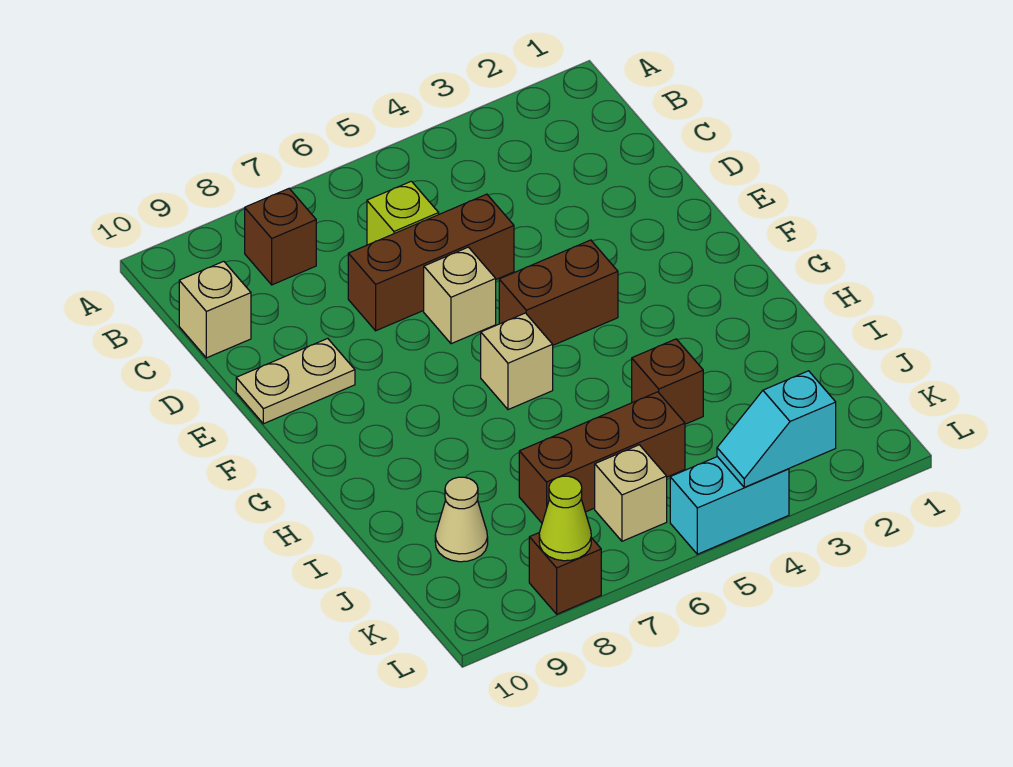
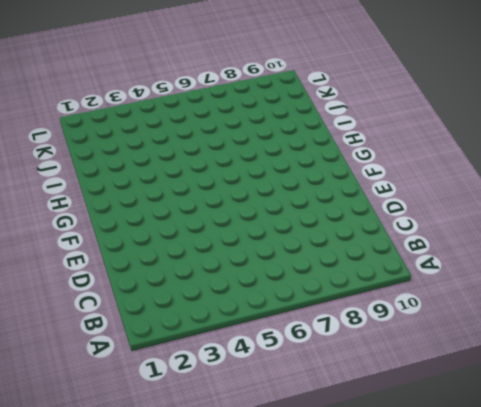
none -> brown brick B8 level 1
none -> lime brick C6 level 1
none -> tan brick C10 level 1

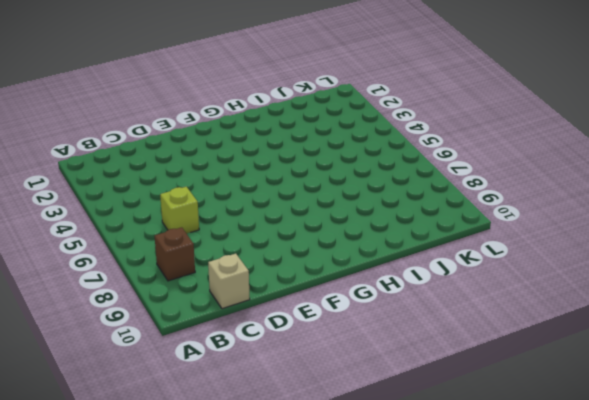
none -> brown brick D5:D7 level 1
none -> tan brick E6 level 1
none -> tan plate E9:E10 level 1

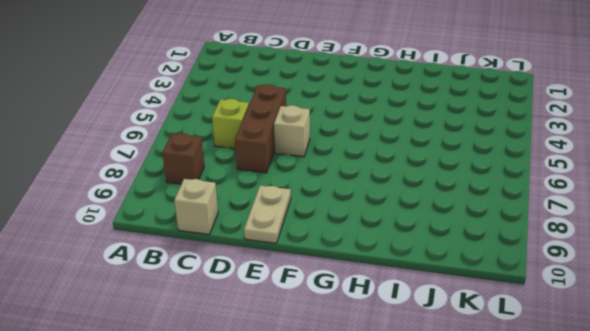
none -> brown brick F4:F5 level 1
none -> tan brick G6 level 1
none -> brown brick I4 level 1

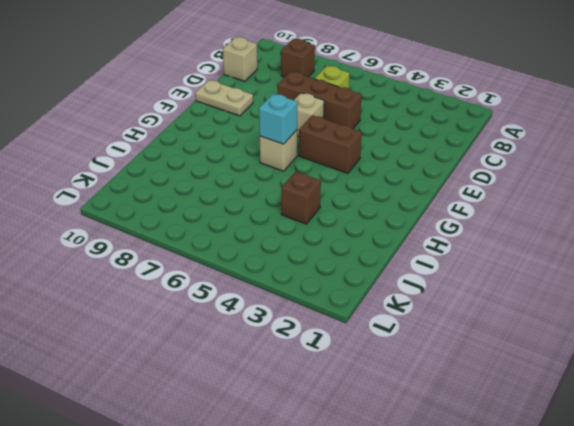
cyan brick G6 level 2 -> none
none -> brown brick J5:J7 level 1
none -> tan cone J9 level 1
none -> tan brick K6 level 1

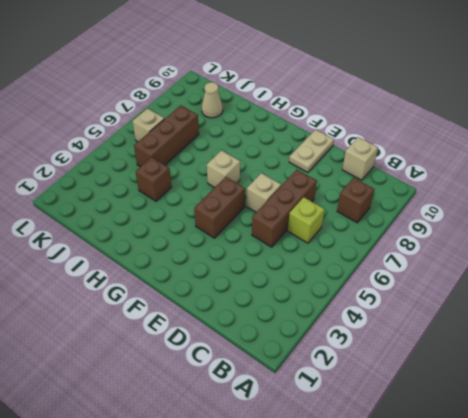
none -> cyan brick L4:L5 level 1
none -> brown brick L8 level 1
none -> cyan slope L3:L4 level 2 top 3

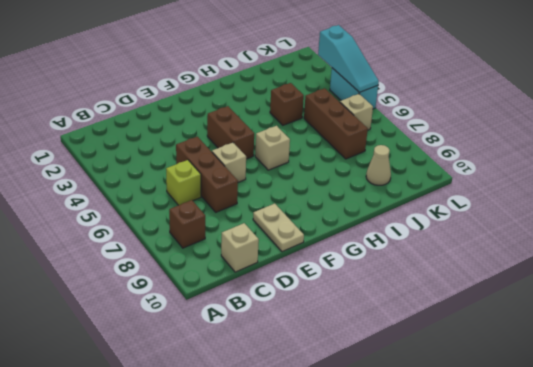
cyan slope L3:L5 level 2 top 3 -> cyan slope L3:L4 level 2 top 3
none -> brown brick L8 level 1
none -> lime cone L8 level 2

